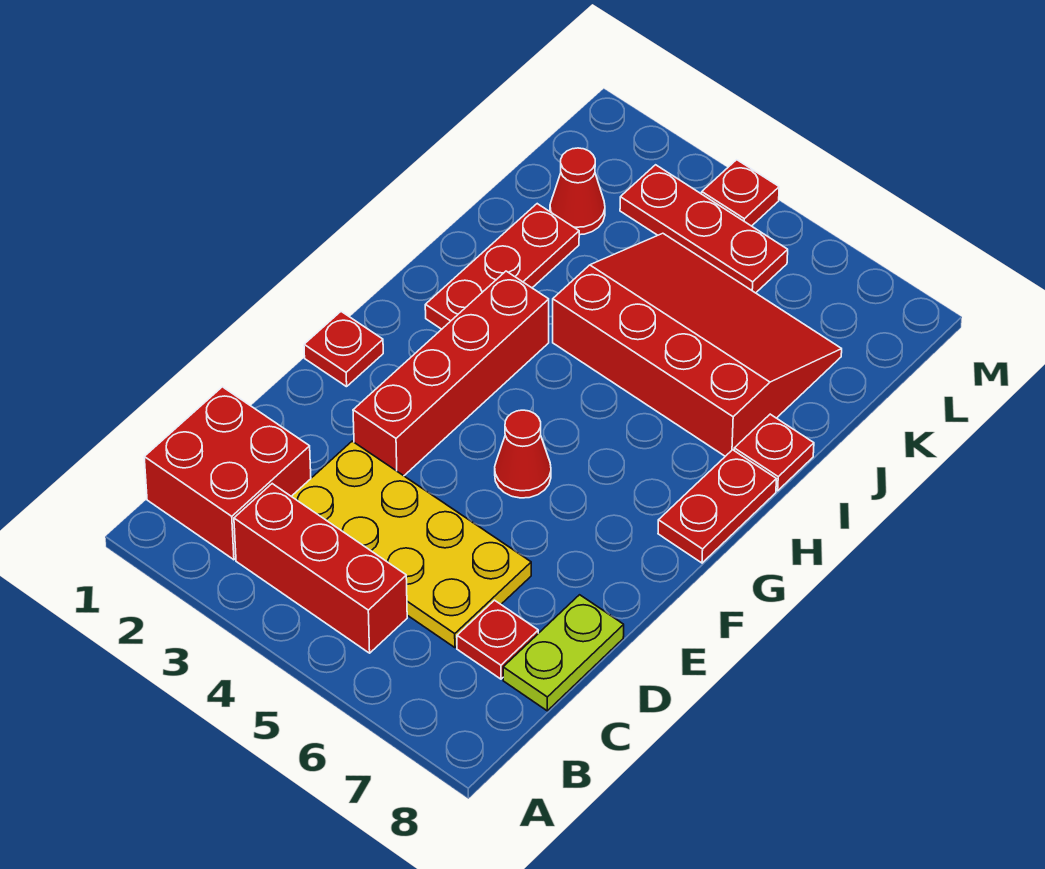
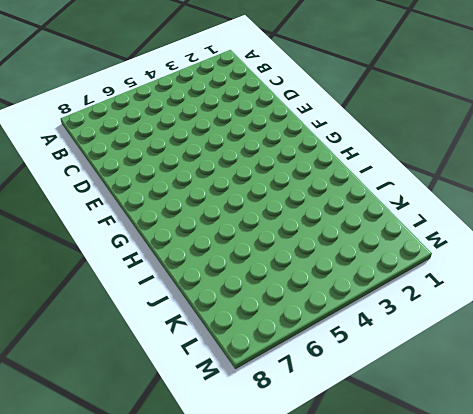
none -> red brick B1:C2 level 1
none -> red brick B3:B5 level 1
none -> yellow plate C3:D6 level 1

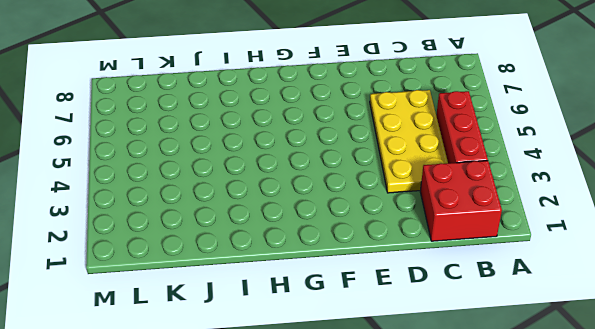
none -> red plate C7 level 1
none -> lime plate C8:D8 level 1
none -> red brick E3:H3 level 1

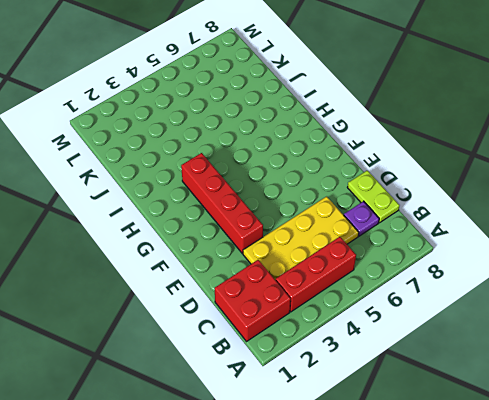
purple plate C7 level 1 -> red plate C7 level 1
none -> red plate F1 level 1
none -> red cone F5 level 1
none -> red plate G8:H8 level 1

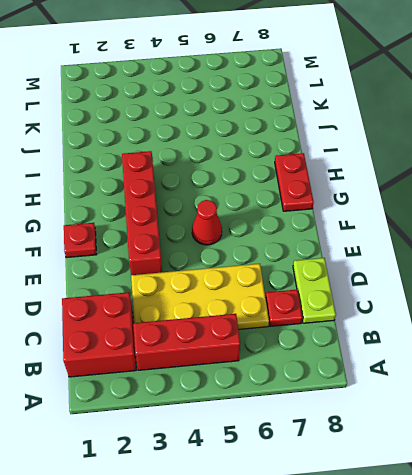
none -> red plate H2:J2 level 1
none -> red slope I4:K7 level 1 top I
none -> red plate I8 level 1

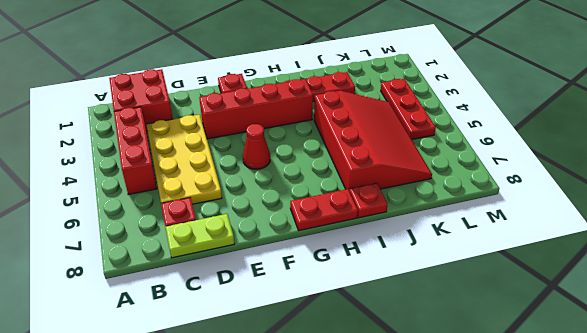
none -> red cone K2 level 1
none -> red plate M4 level 1

